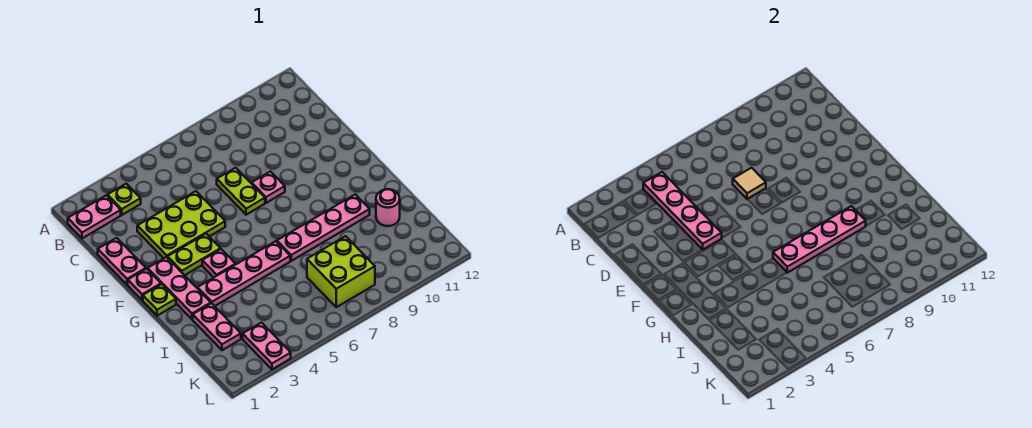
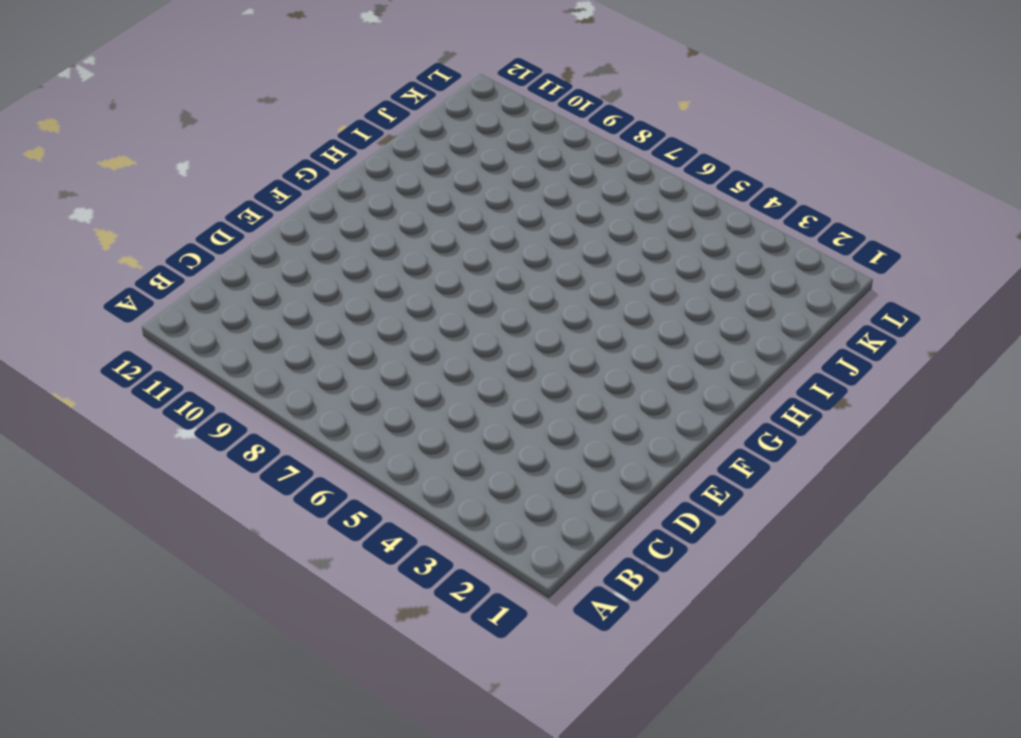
none -> pink plate B1:B2 level 1
none -> lime plate B3 level 1
none -> pink plate D1:E1 level 1

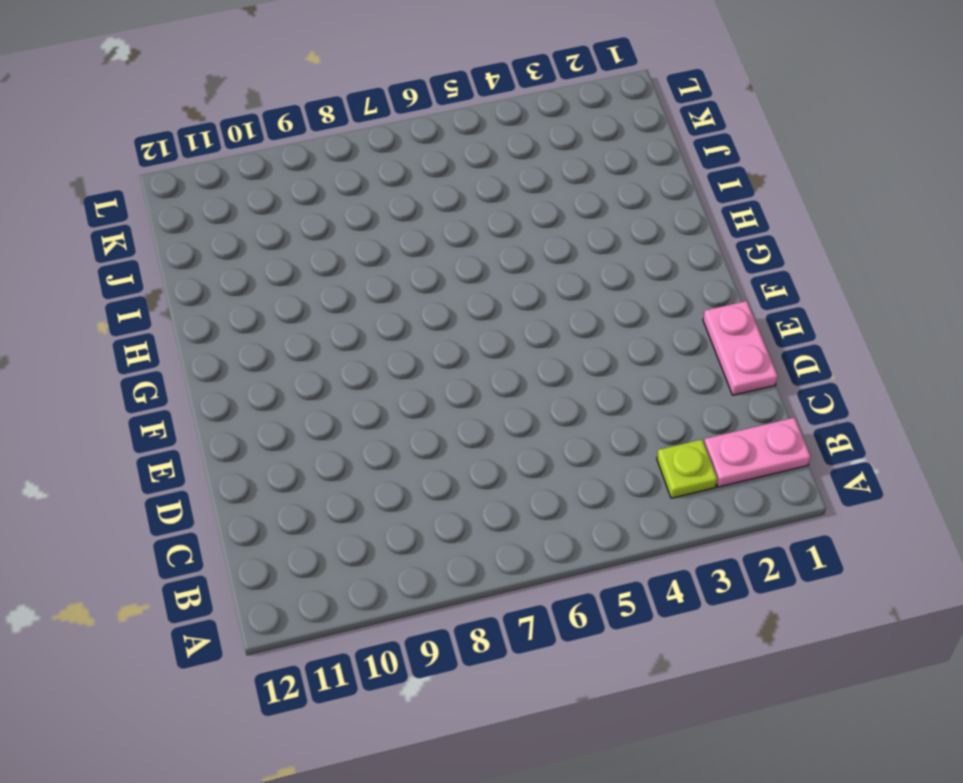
none -> lime plate D3:E5 level 1
none -> lime plate D7:E7 level 1
none -> pink plate E8 level 1

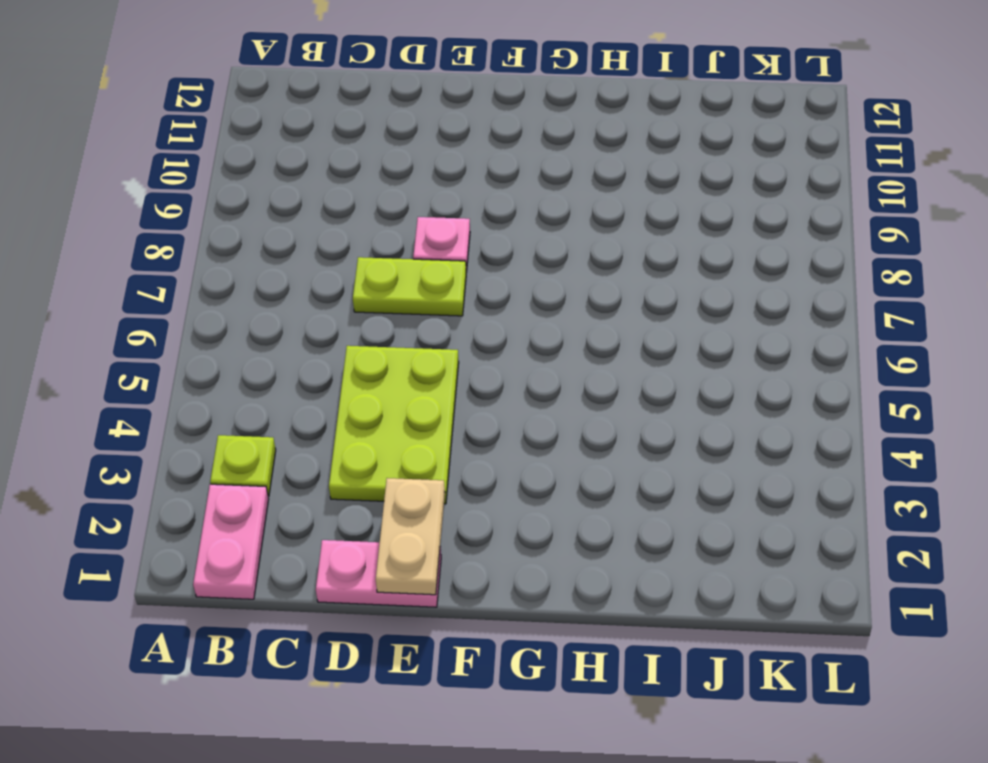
tan plate E1:E2 level 2 -> none
none -> pink plate F1 level 1
none -> pink plate F2:H2 level 1
none -> lime plate F3:F4 level 1

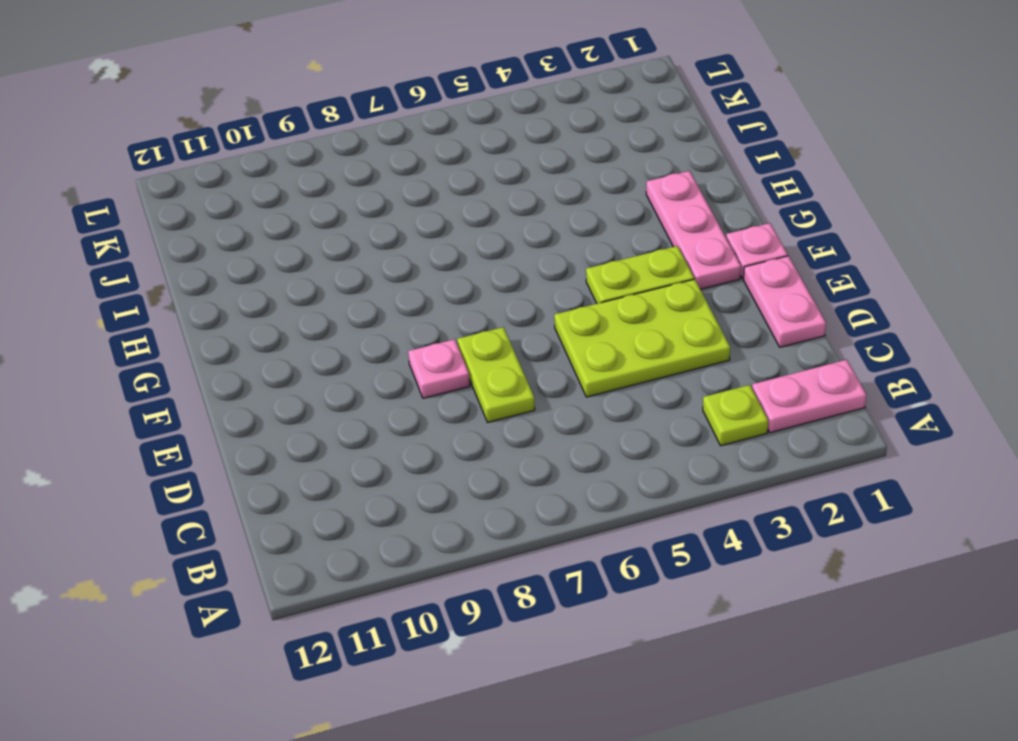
none -> lime plate G1 level 1
none -> pink plate G4 level 1
none -> pink plate H3:H6 level 1

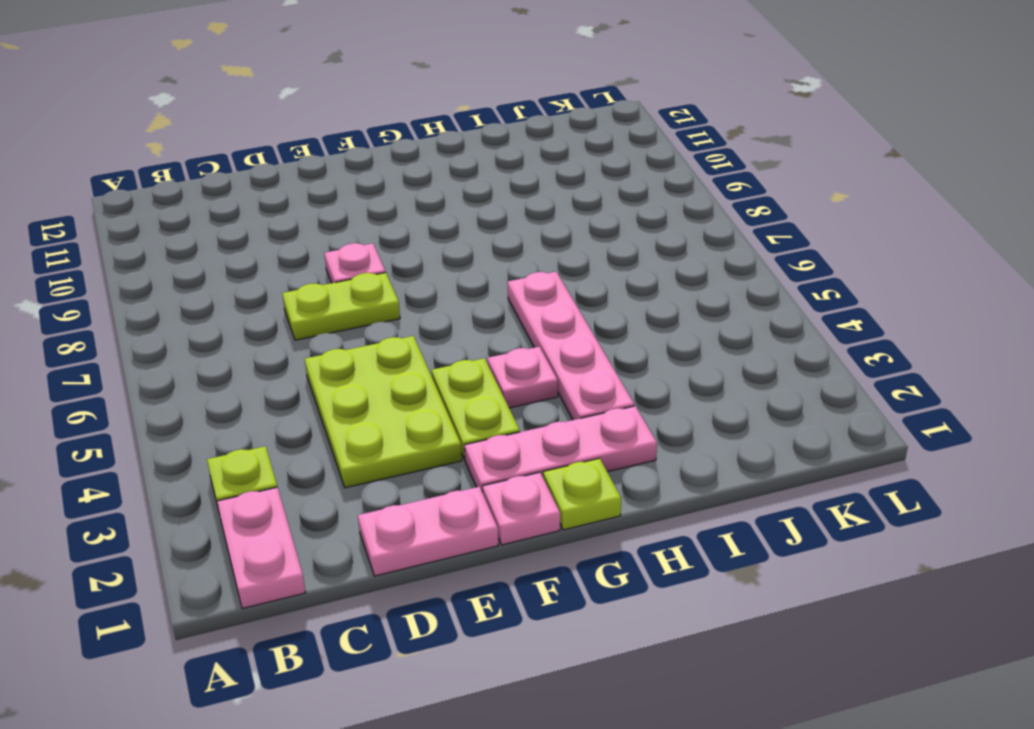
none -> pink plate H7:H10 level 1
none -> pink plate I2:J2 level 1
none -> pink round brick I11 level 1

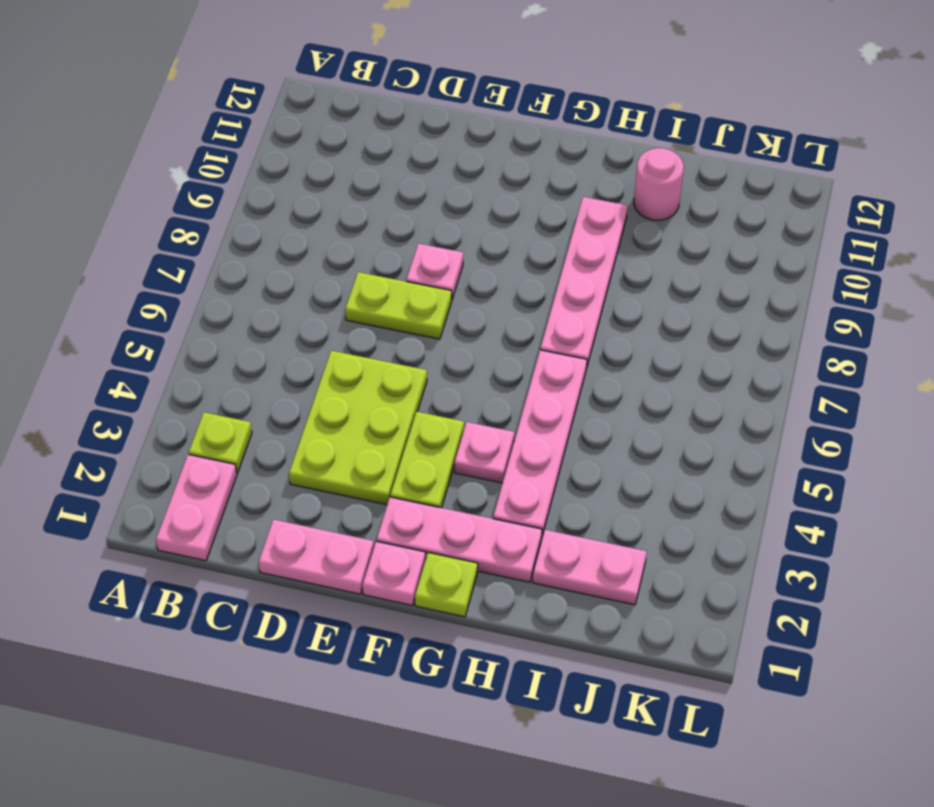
none -> lime brick J7:K8 level 1
none -> pink plate K3:L3 level 1
none -> pink plate B4:E4 level 2

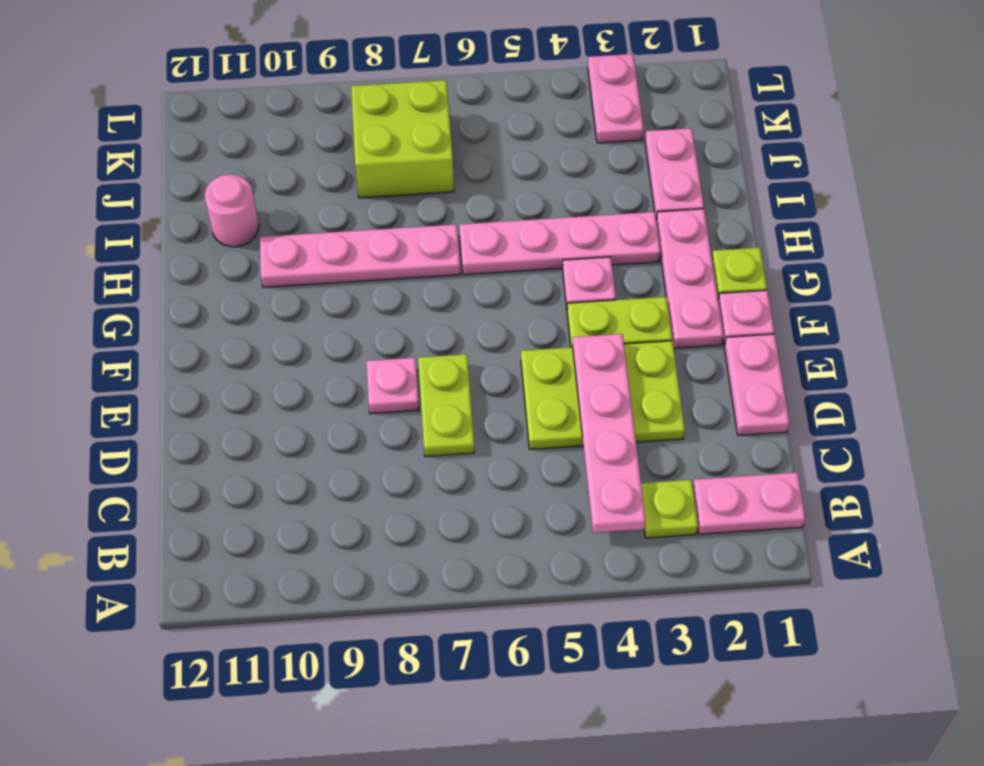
none -> tan tile D7 level 2
none -> pink plate H6:H9 level 2

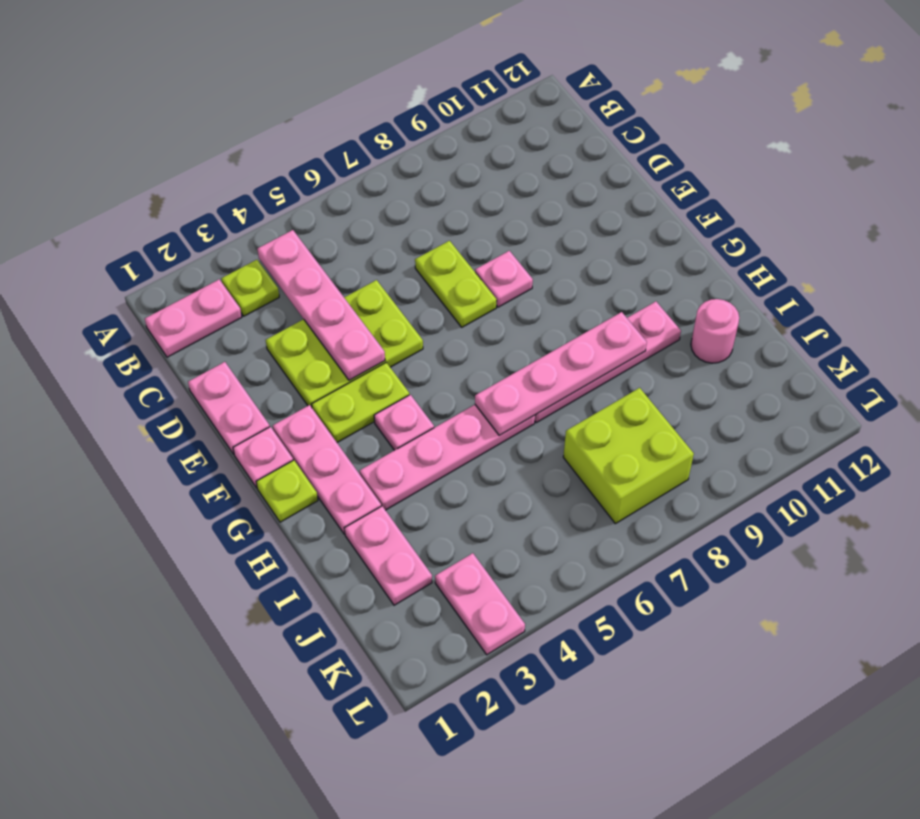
none -> tan tile D7 level 2

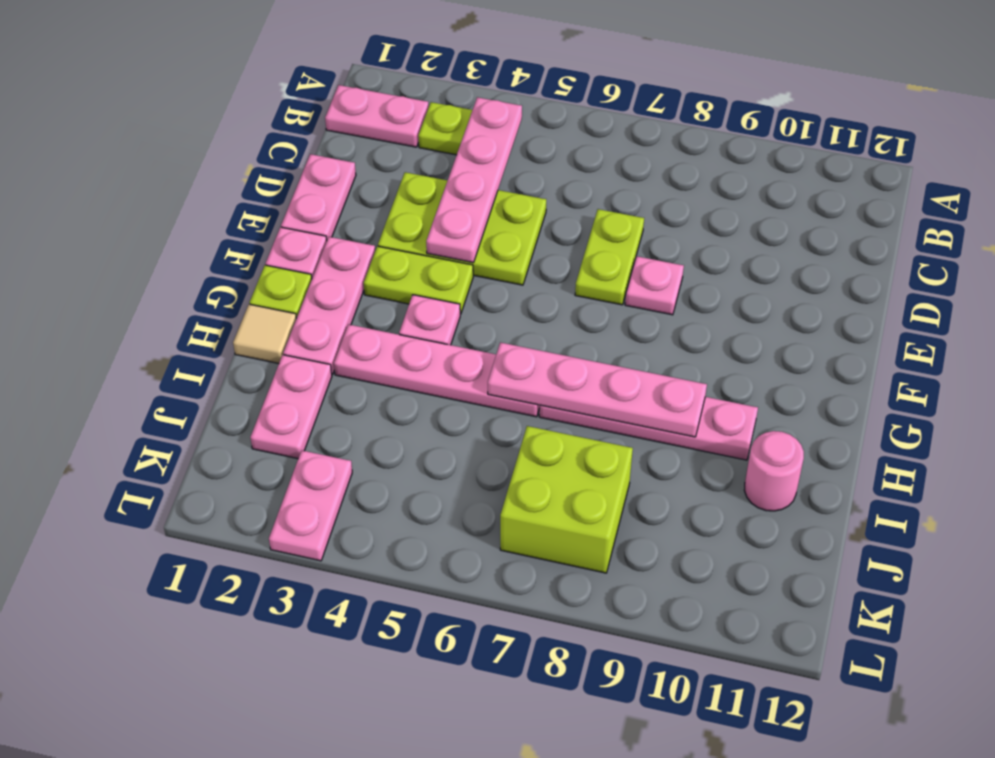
tan tile H1 level 1 -> tan tile D7 level 2

